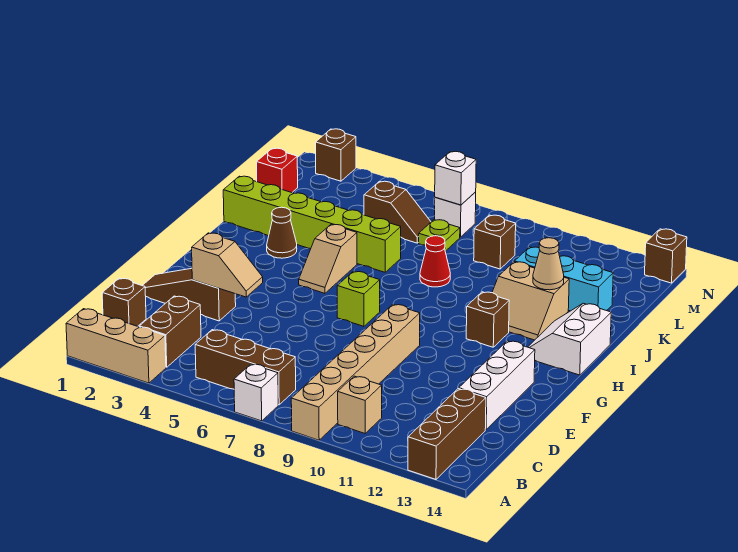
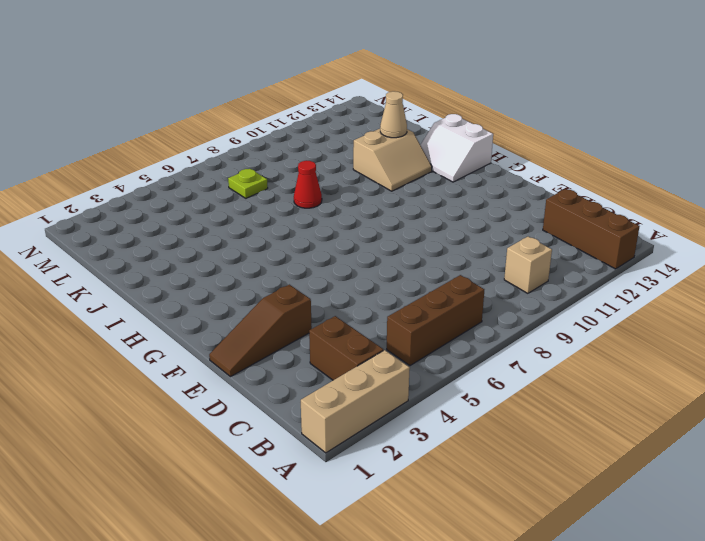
none -> white brick A7 level 1
none -> tan brick A9:F9 level 1
none -> brown brick C1 level 1

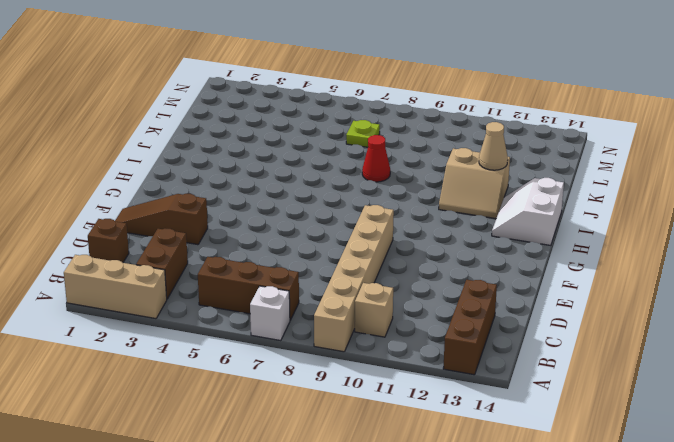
none -> white brick D13:F13 level 1
none -> lime brick G7 level 1
none -> tan slope H5:I5 level 1 top I

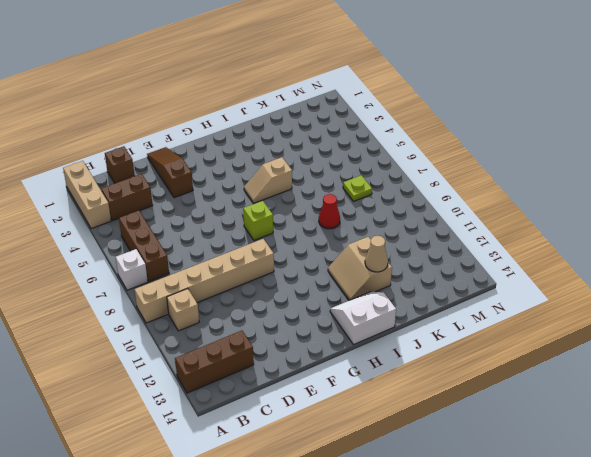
none -> white brick D13:F13 level 1
none -> brown brick H11 level 1
none -> brown cone I3 level 1

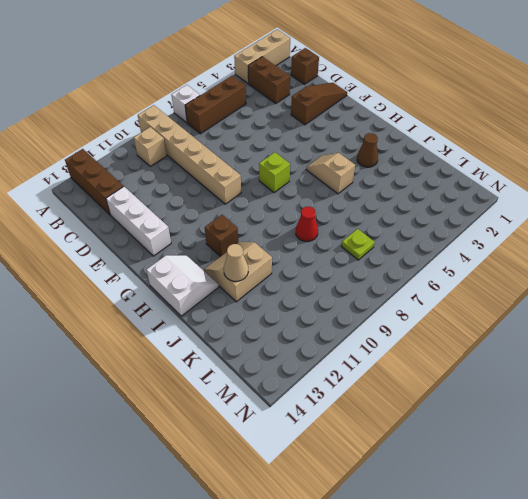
none -> lime brick J1:J6 level 1
none -> cyan brick K11:K13 level 1
none -> red brick L1 level 1

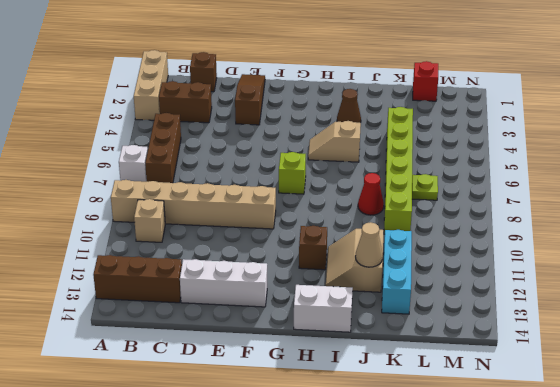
lime brick K4:K9 level 1 -> lime brick J1:J6 level 1
none -> brown slope L5:L6 level 1 top 5
none -> brown brick L9 level 1
none -> white brick M7 level 1

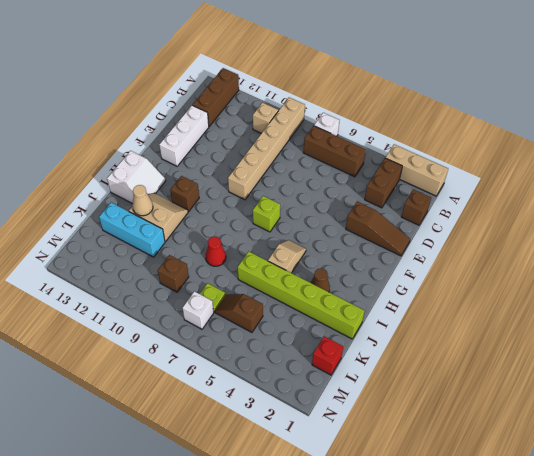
none -> brown brick N2 level 1
none -> brown brick N14 level 1
none -> tan slope E3:E4 level 2 top 3

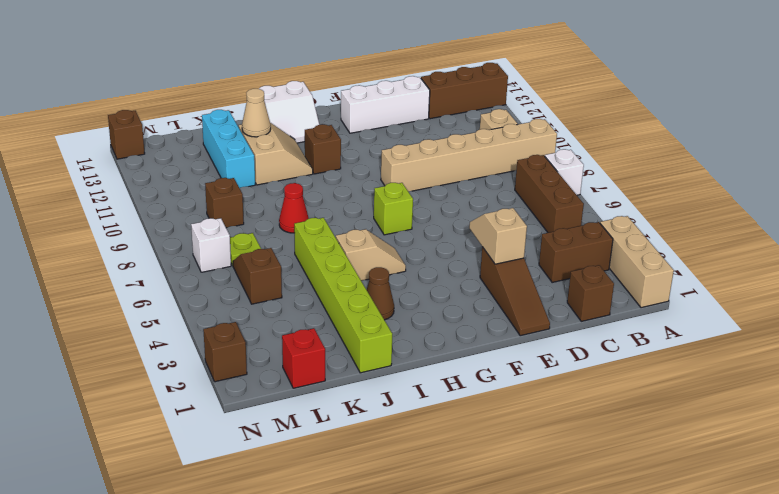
none -> white brick M7 level 2

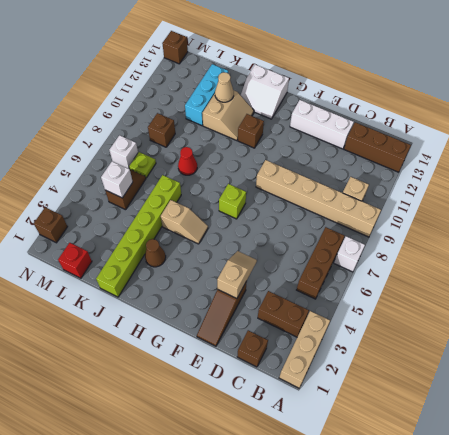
white brick L5 level 2 -> white brick M7 level 2

